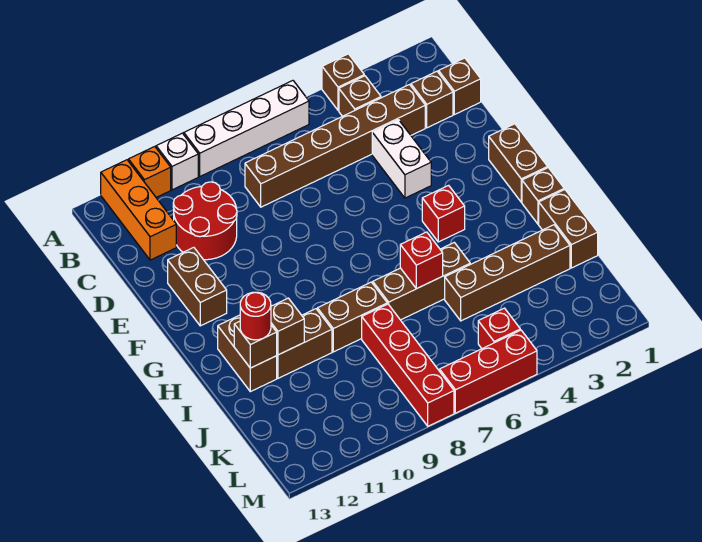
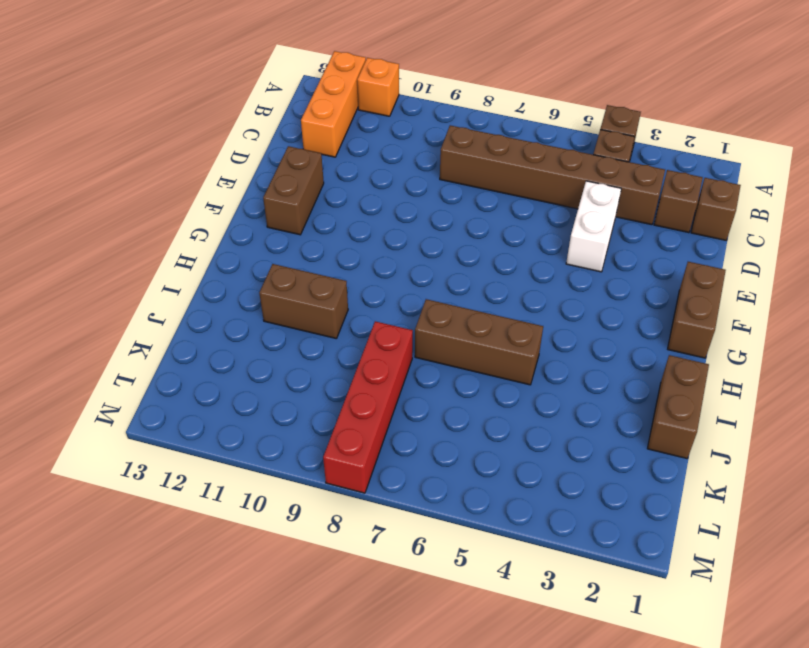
none -> white brick A6:A9 level 1
none -> white brick A10 level 1
none -> red round brick C10:D11 level 1

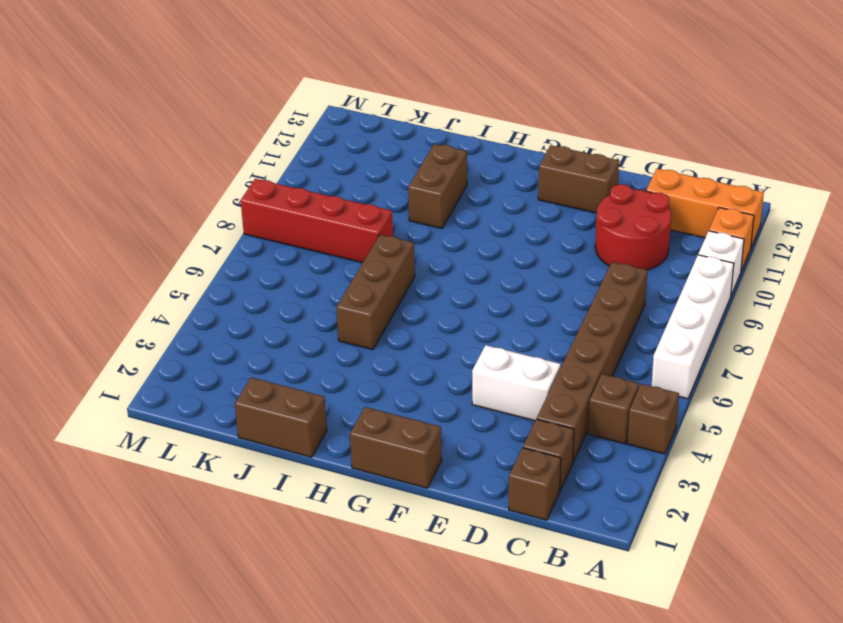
none -> red brick G4 level 1
none -> brown brick H1 level 1
none -> brown brick H12:I12 level 1

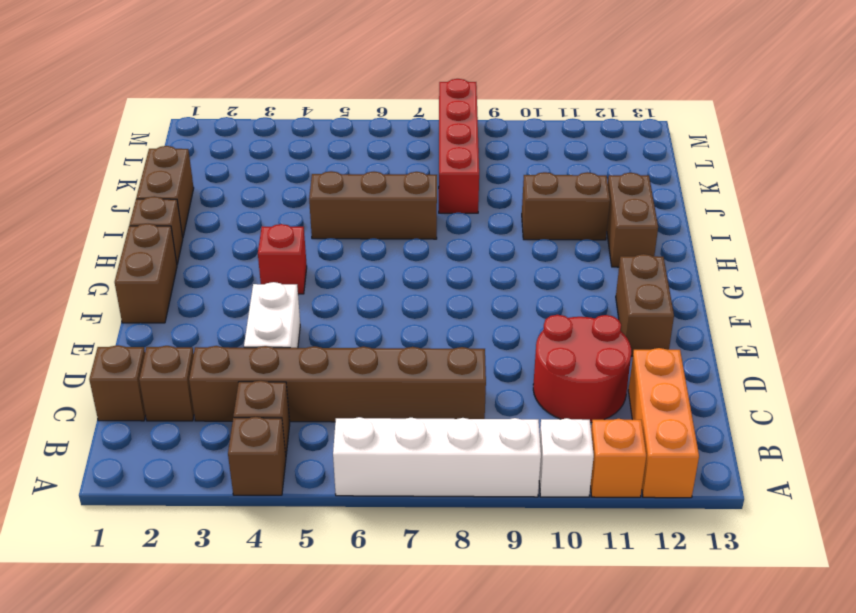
none -> brown brick I8:I9 level 1
none -> brown brick J2:J5 level 1
none -> red brick L5 level 1

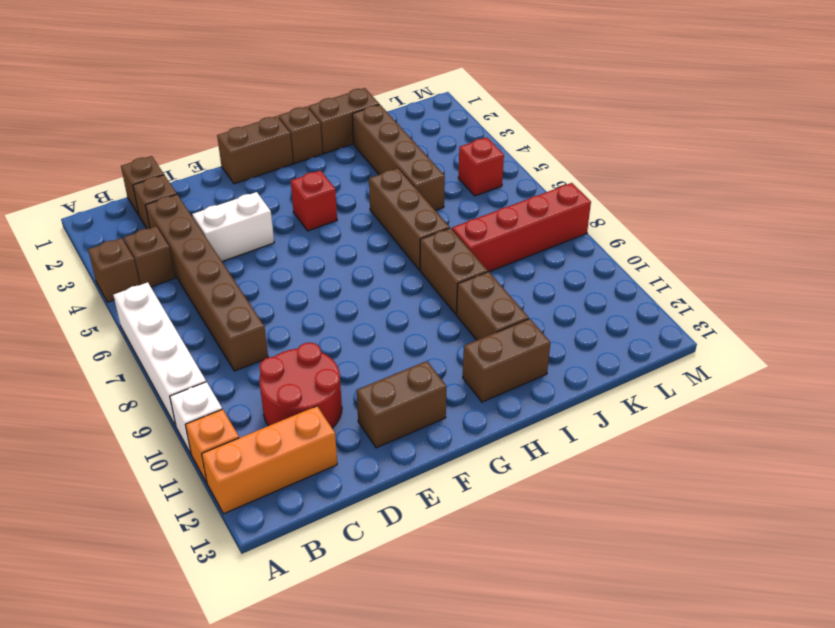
none -> red brick M5:M7 level 1
none -> red brick I6 level 2
none -> brown brick I11 level 2

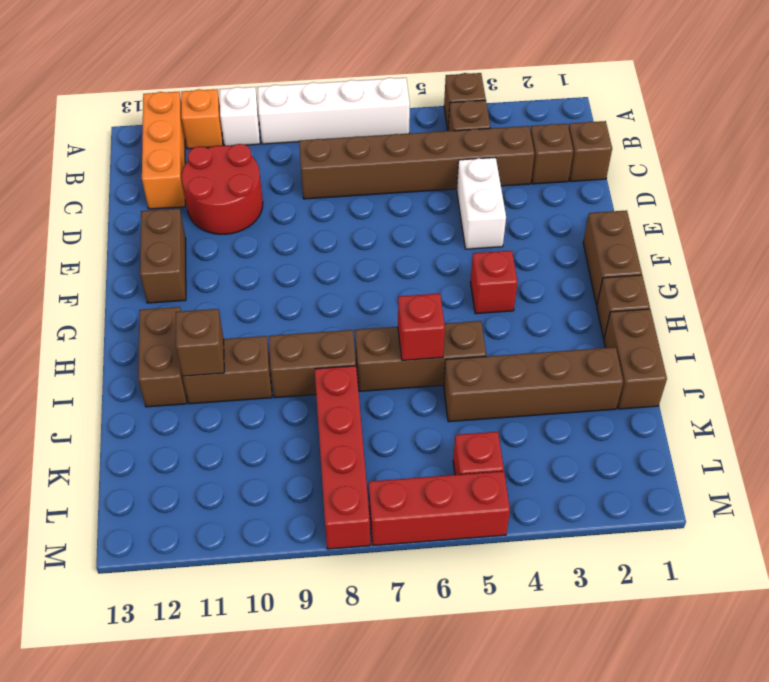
none -> brown brick I12 level 2
none -> red round brick I12 level 3

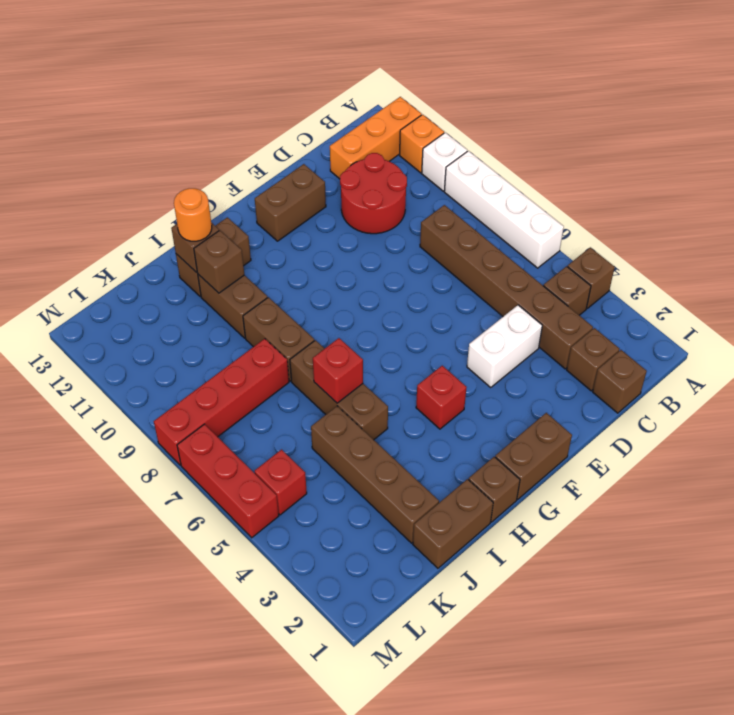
orange round brick I12 level 3 -> red round brick I12 level 3

